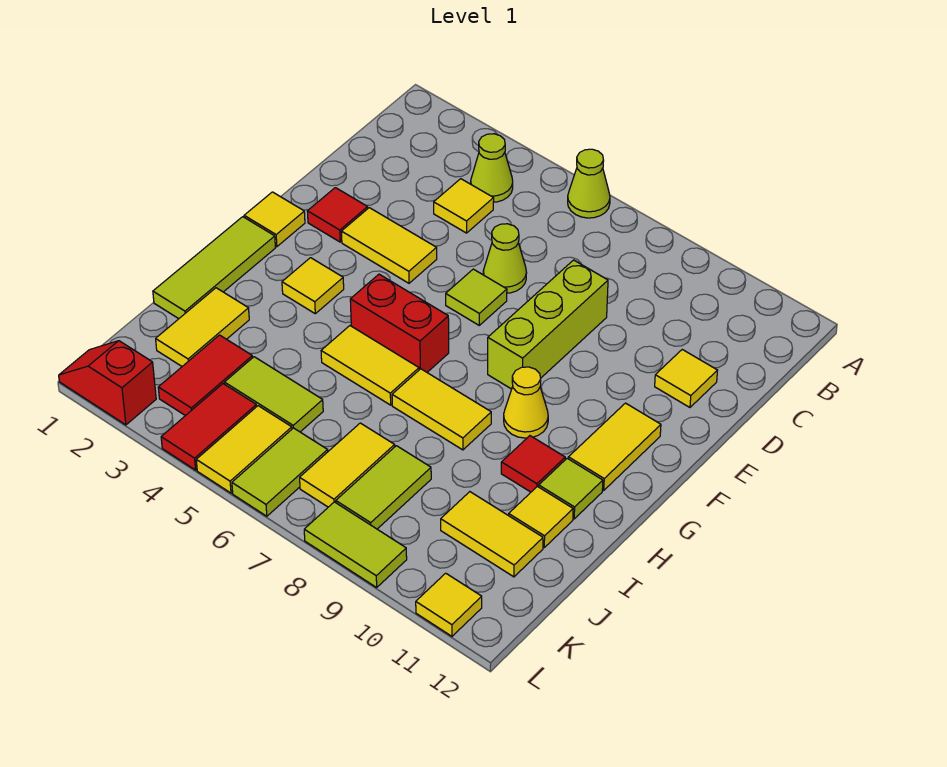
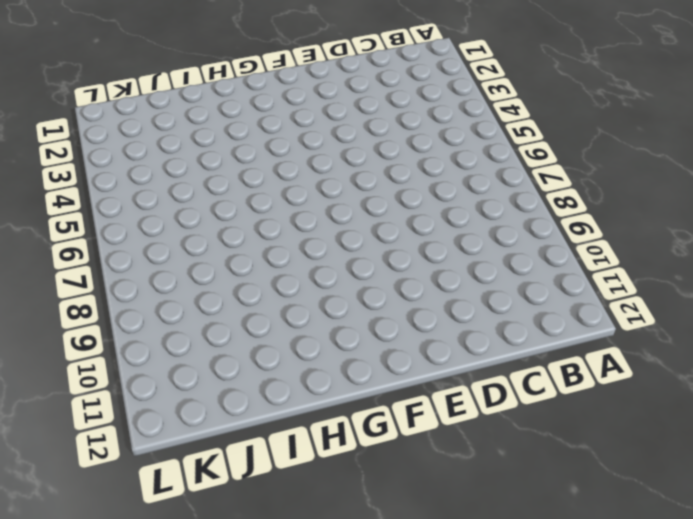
none -> lime cone A6 level 1
none -> lime cone B4 level 1
none -> yellow tile C4 level 1
none -> lime cone D6 level 1

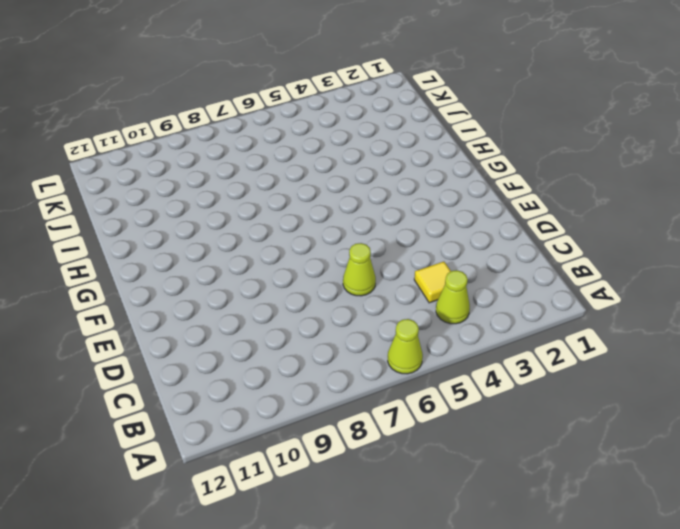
none -> lime brick D8:F8 level 1
none -> yellow tile D11 level 1
none -> red tile E2 level 1
none -> yellow tile E3:E4 level 1

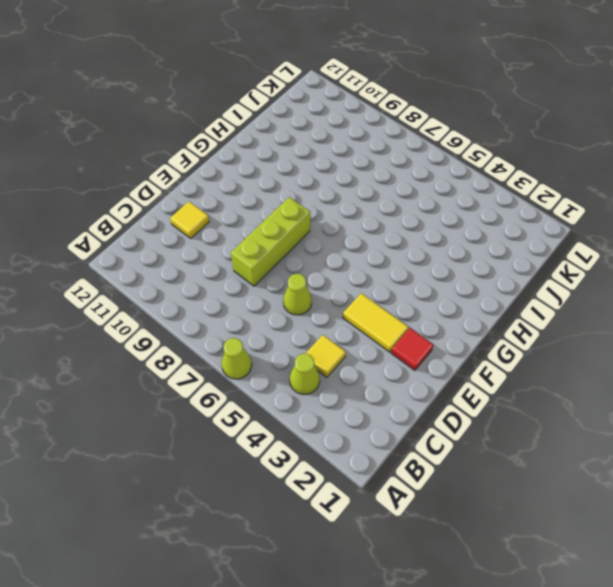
none -> lime tile E6 level 1
none -> yellow tile F1 level 1
none -> yellow tile F11:G11 level 1
none -> lime tile G1:I1 level 1

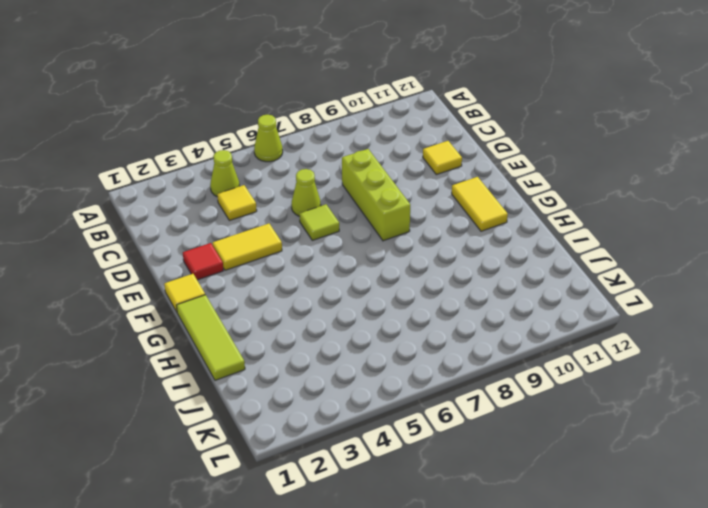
none -> yellow tile G3 level 1
none -> red brick G5:G6 level 1
none -> yellow cone G9 level 1
none -> yellow tile H5:H6 level 1

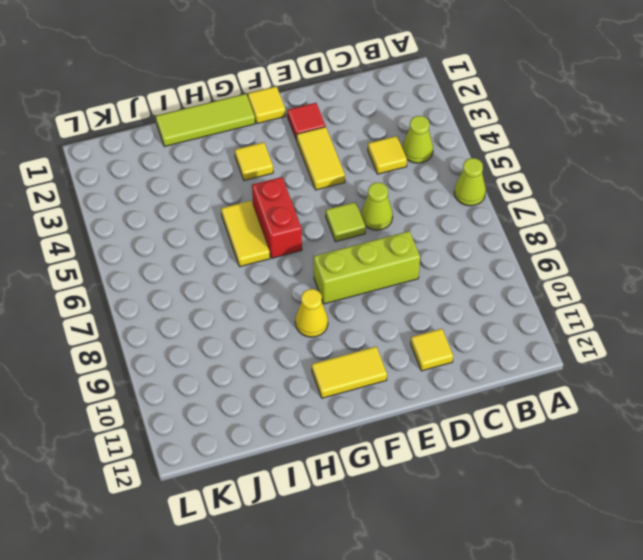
none -> yellow tile H7:H8 level 1
none -> red tile H10 level 1
none -> lime tile H11 level 1
none -> yellow tile I2:J2 level 1

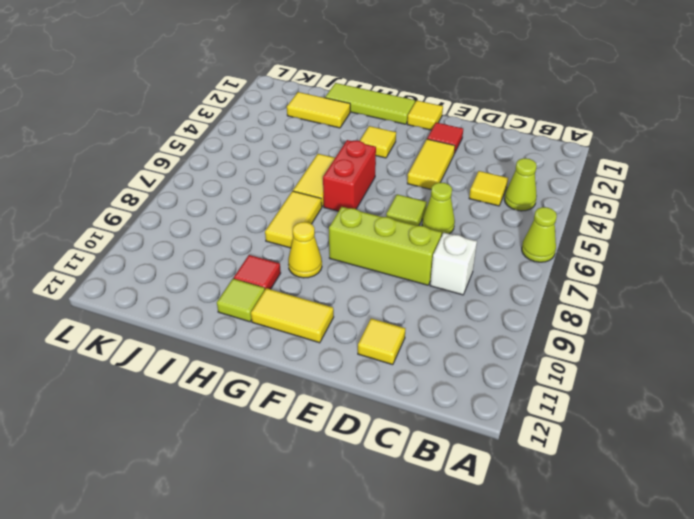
white brick C8 level 1 -> none
none -> yellow tile I11 level 1
none -> red tile J3:K3 level 1
none -> lime tile J4:J5 level 1
none -> yellow tile J7:K7 level 1

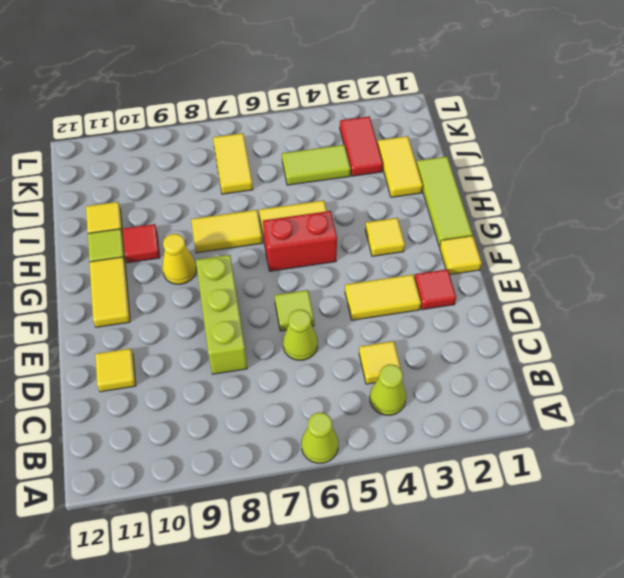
none -> lime tile J8:K8 level 1
none -> yellow tile J10:J11 level 1
none -> red tile K4:L4 level 1
none -> yellow tile K5:L5 level 1

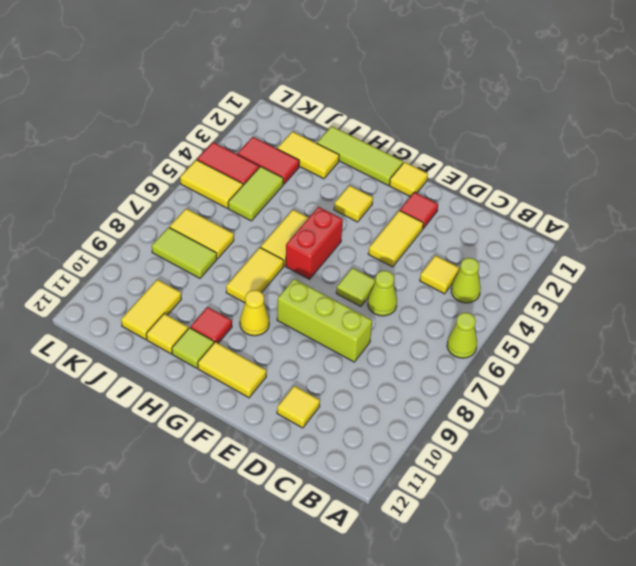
none -> lime tile K6:L6 level 1
none -> red slope L1:L2 level 1 top 2
none -> lime tile L8:L9 level 1
none -> yellow tile L11 level 1

